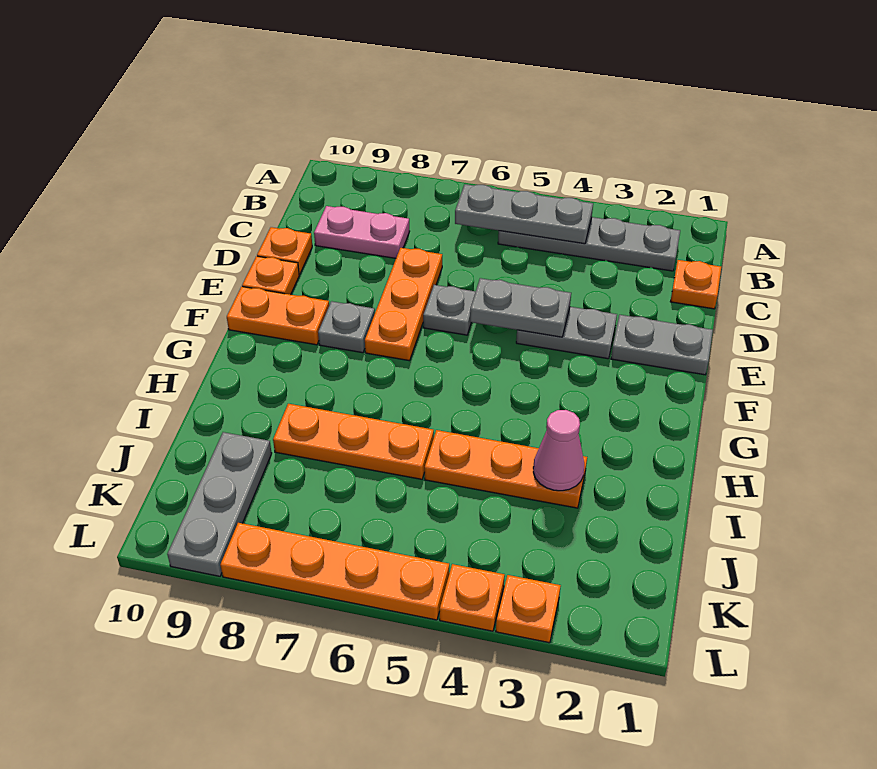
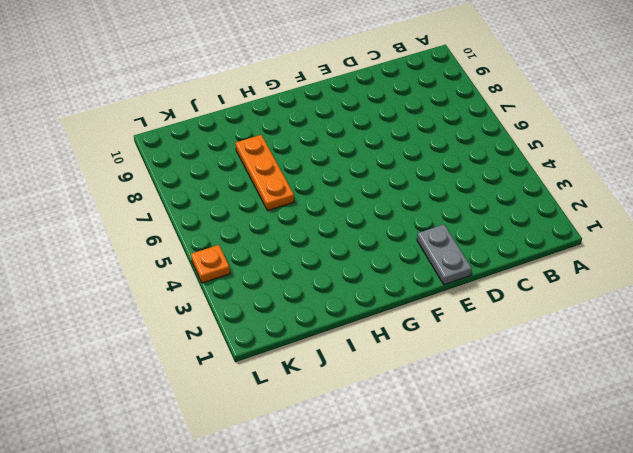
none -> grey plate B2:B5 level 1
none -> orange plate C1 level 1
none -> pink plate C8:C9 level 1

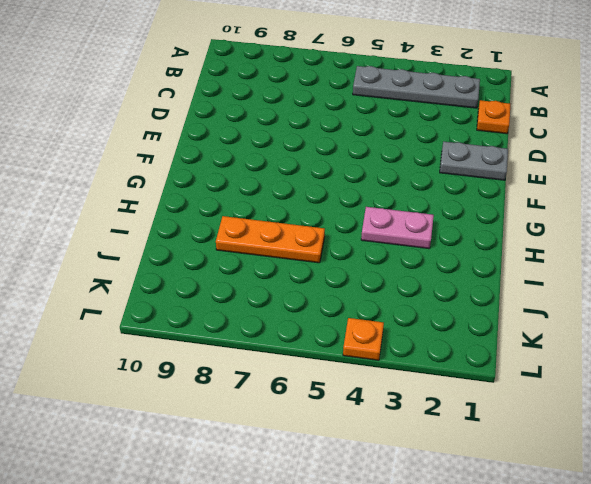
pink plate H3:H4 level 1 -> pink plate C8:C9 level 1
none -> orange plate D7:F7 level 1
none -> orange plate D10 level 1
none -> grey plate E3:E4 level 1

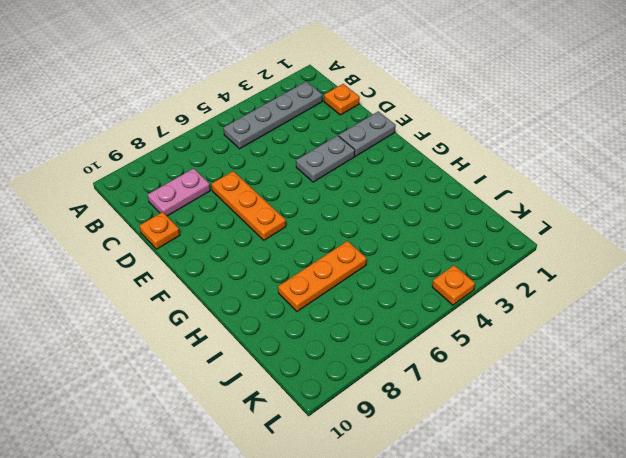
none -> grey plate E6 level 1
none -> orange plate E10 level 1
none -> grey plate F8 level 1

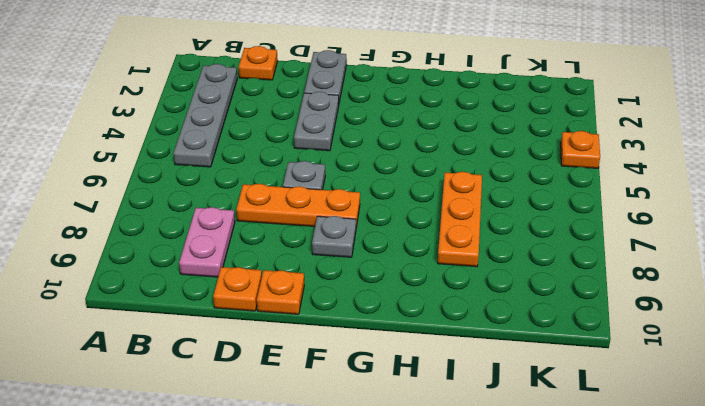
none -> orange plate F9:F10 level 1
none -> orange plate I3:I5 level 1
none -> grey plate J9:L9 level 1

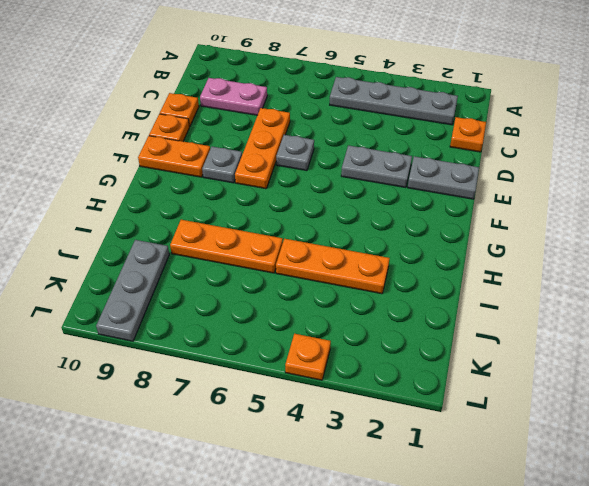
none -> orange plate L3 level 1
none -> orange plate L5:L8 level 1
none -> grey plate B4:B6 level 2

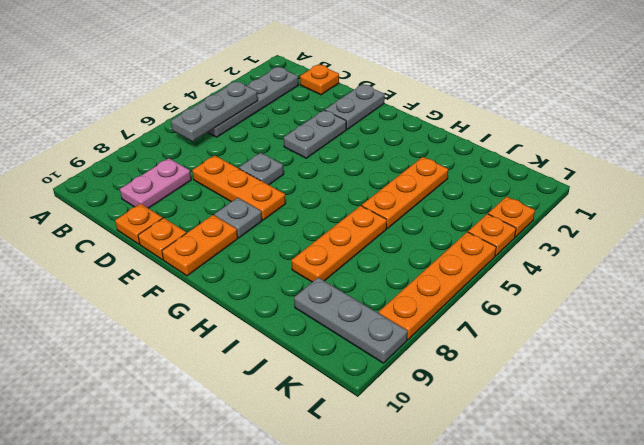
none -> grey plate E4:E5 level 2
none -> pink cone I3 level 2

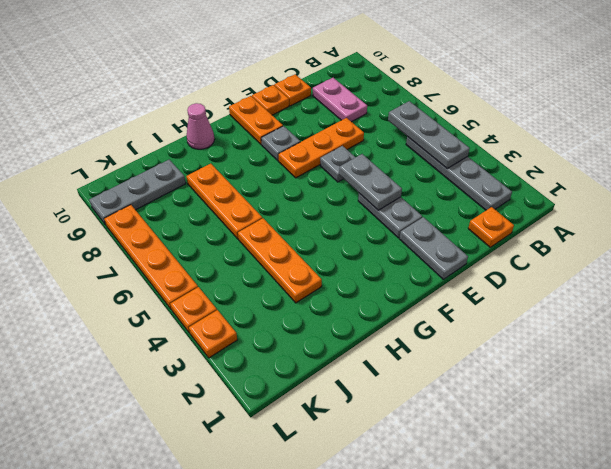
pink cone H10 level 1 -> pink cone I3 level 2

